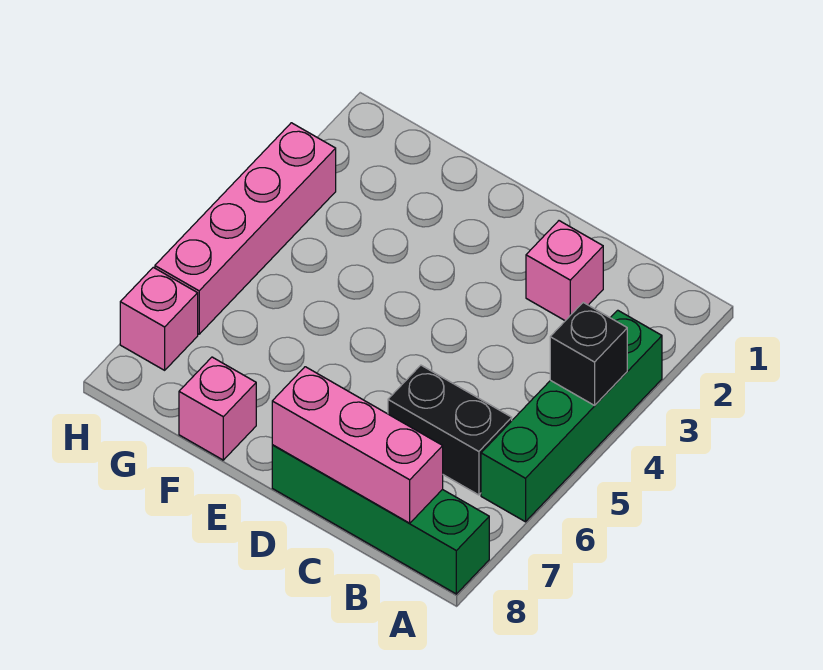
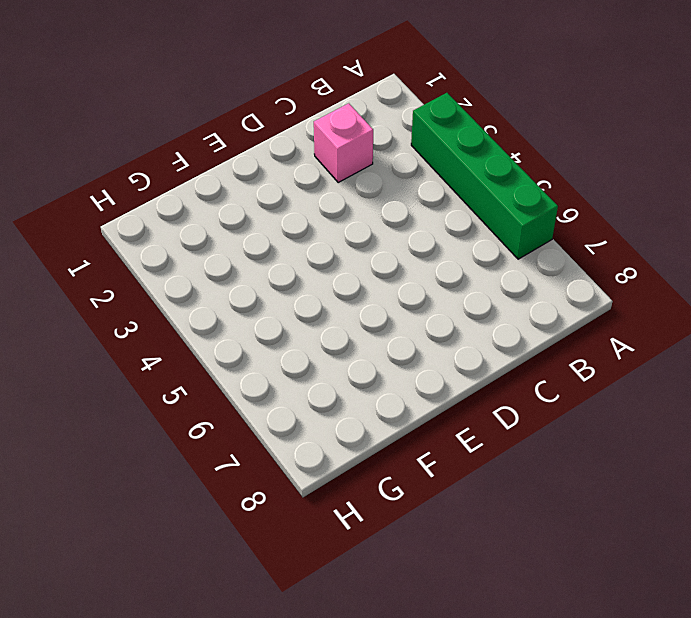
none -> green brick A8:D8 level 1
none -> black brick B6:C6 level 1

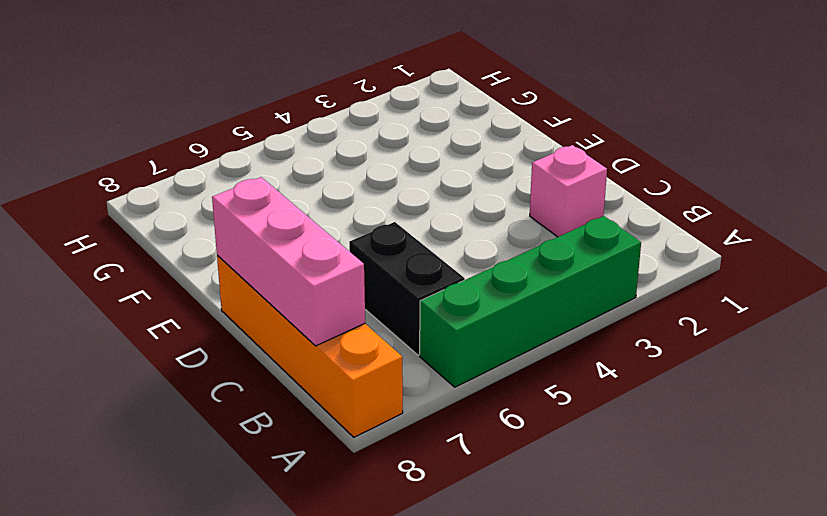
orange brick A8:D8 level 1 -> green brick A8:D8 level 1
none -> pink brick F8 level 1
none -> pink brick H3:H6 level 1

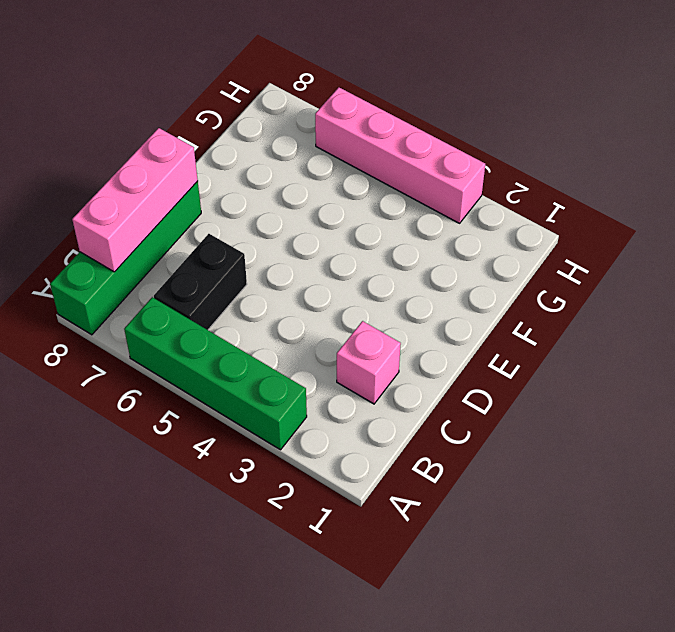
none -> pink brick F8 level 1
none -> pink brick H7 level 1

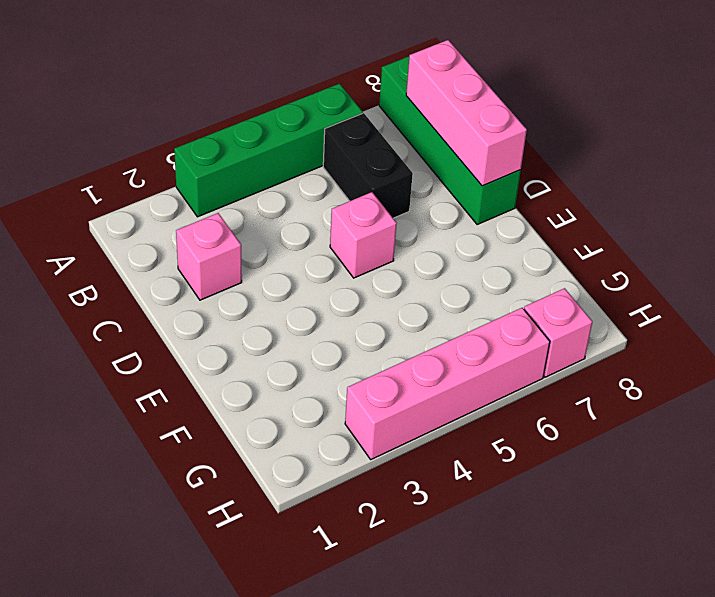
pink brick D5 level 1 -> pink brick F8 level 1
none -> black brick A4 level 2

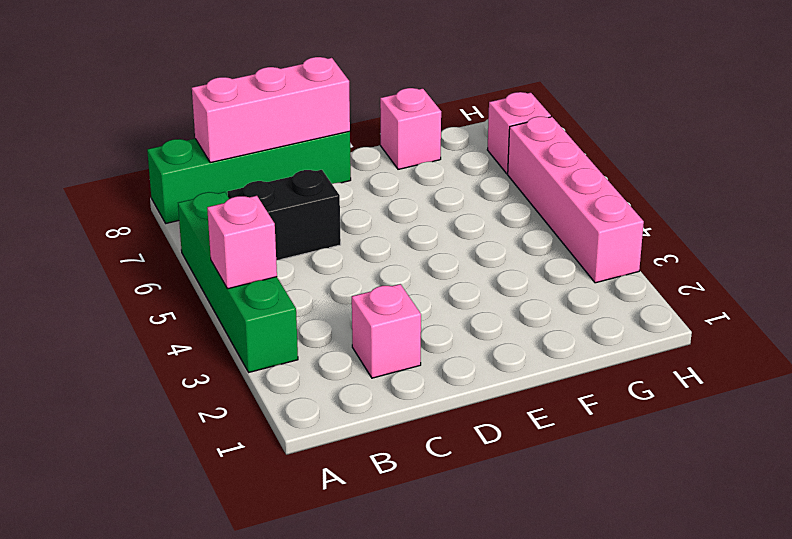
pink brick A4 level 2 -> black brick A4 level 2

